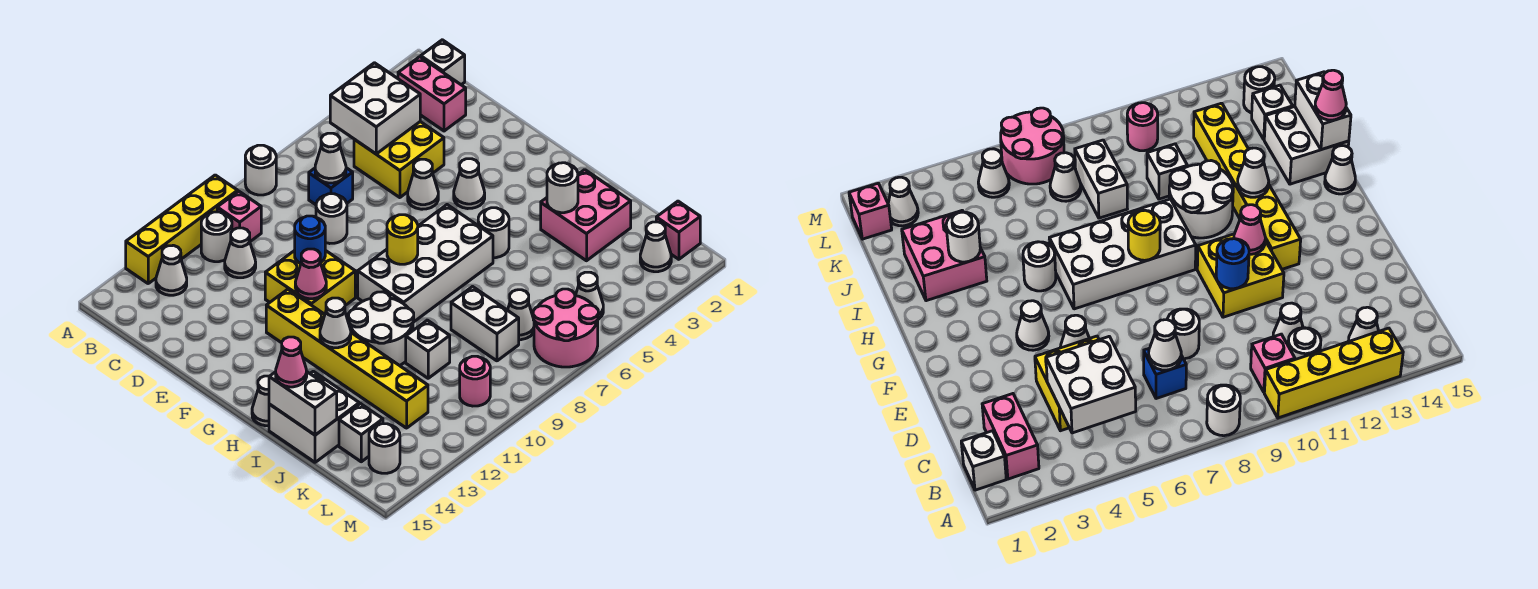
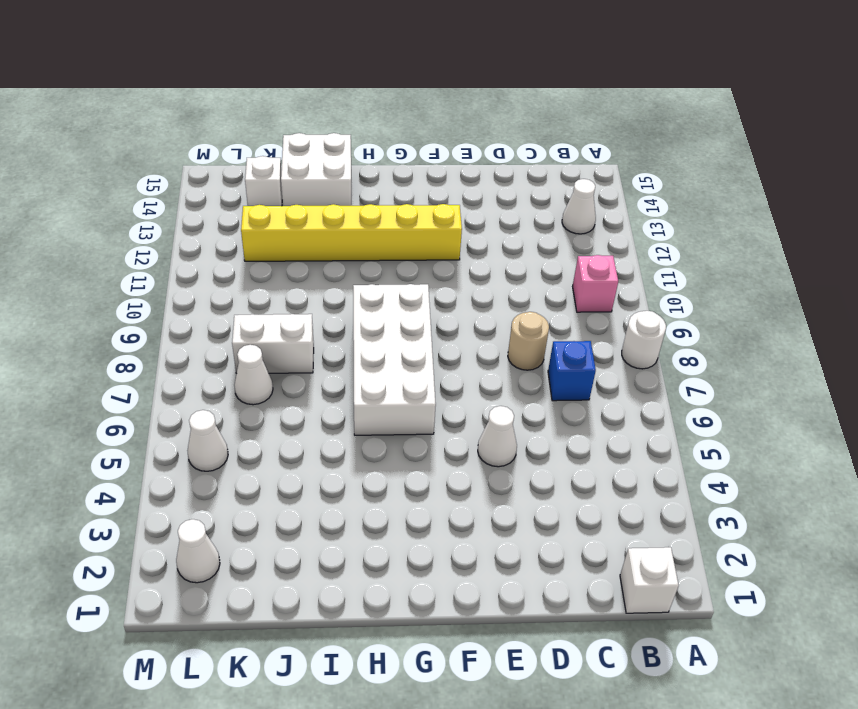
tan round brick D8 level 1 -> white round brick D8 level 1
none -> yellow brick A10:A13 level 1
none -> pink brick B2:C2 level 1
none -> white round brick B11 level 1
none -> yellow brick C4:D5 level 1

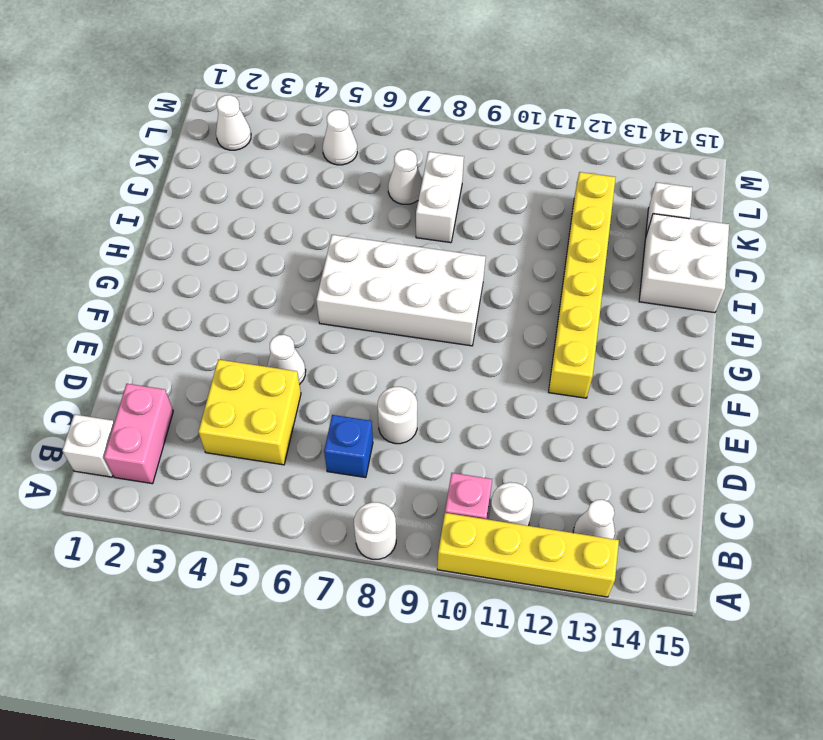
none -> white cone C11 level 1
none -> yellow brick E10:F11 level 1
none -> white cone F4 level 1
none -> white round brick H5 level 1

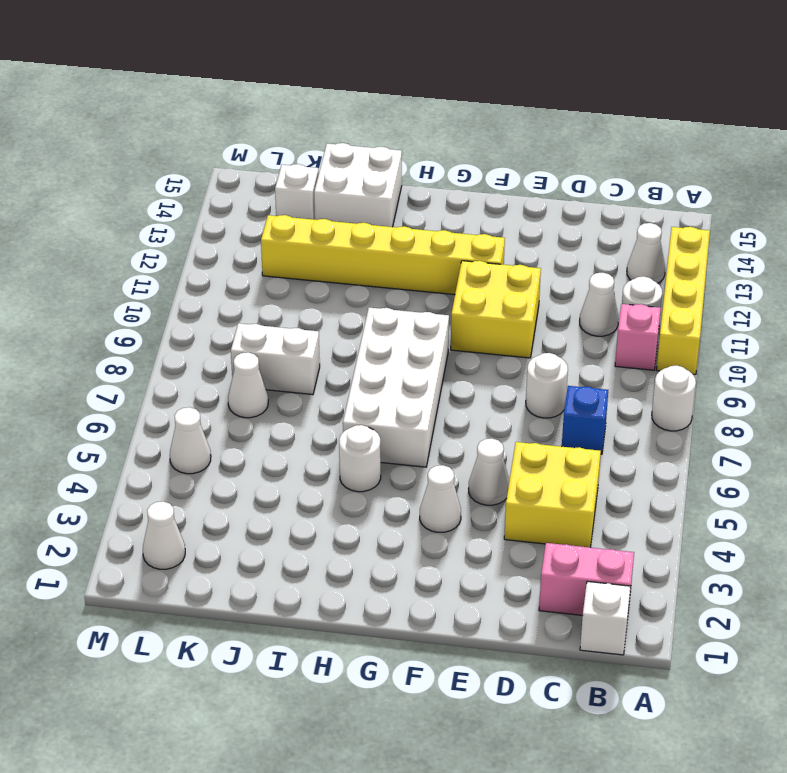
none -> white round brick H10:I11 level 1
none -> white cone H15 level 1
none -> pink brick I2:J3 level 1
none -> white brick J10 level 1

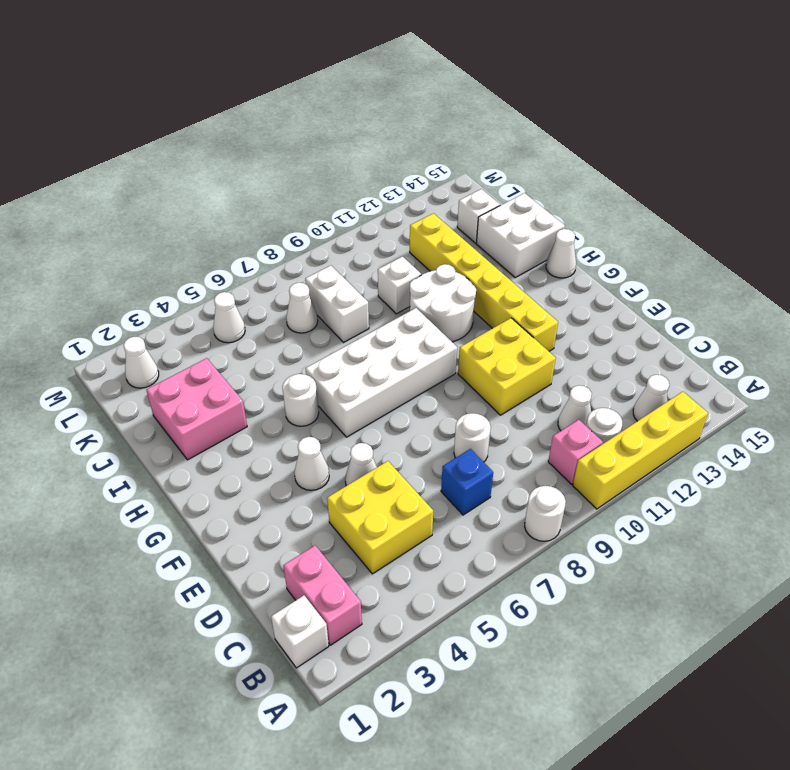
none -> pink brick L1 level 1
none -> pink round brick L6:M7 level 1
none -> pink round brick L10 level 1
none -> white round brick L14 level 1

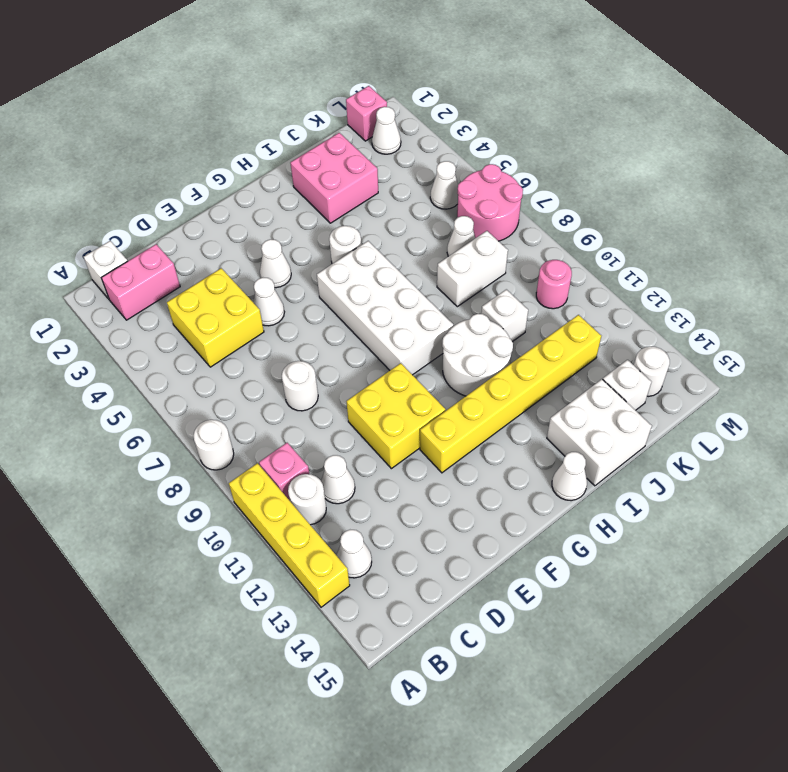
none -> blue brick C7 level 1
none -> white brick B4:C5 level 2
none -> white cone C7 level 2
none -> blue round brick E10 level 2

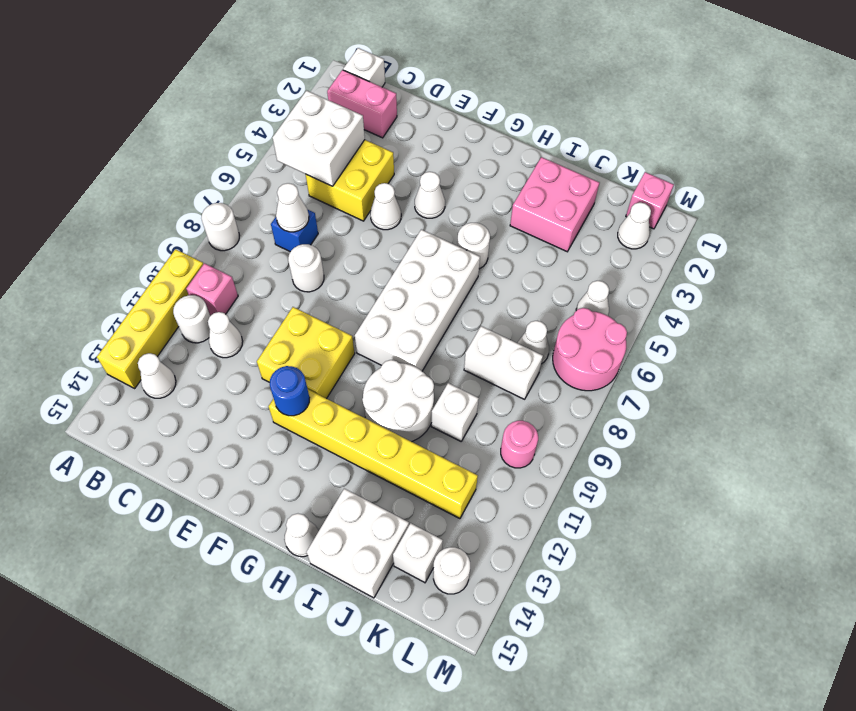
blue round brick F12 level 2 -> blue round brick E10 level 2
none -> pink cone F11 level 2
none -> yellow round brick G8 level 2
none -> white cone H12 level 2
none -> white round brick I3 level 2

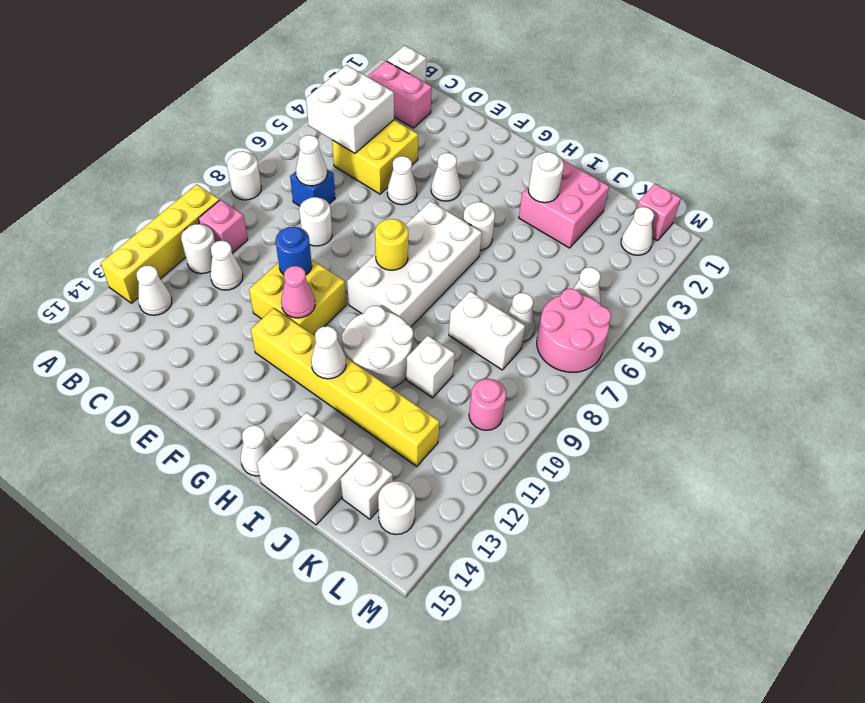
none -> white brick I15:J15 level 2
none -> pink cone I15 level 3

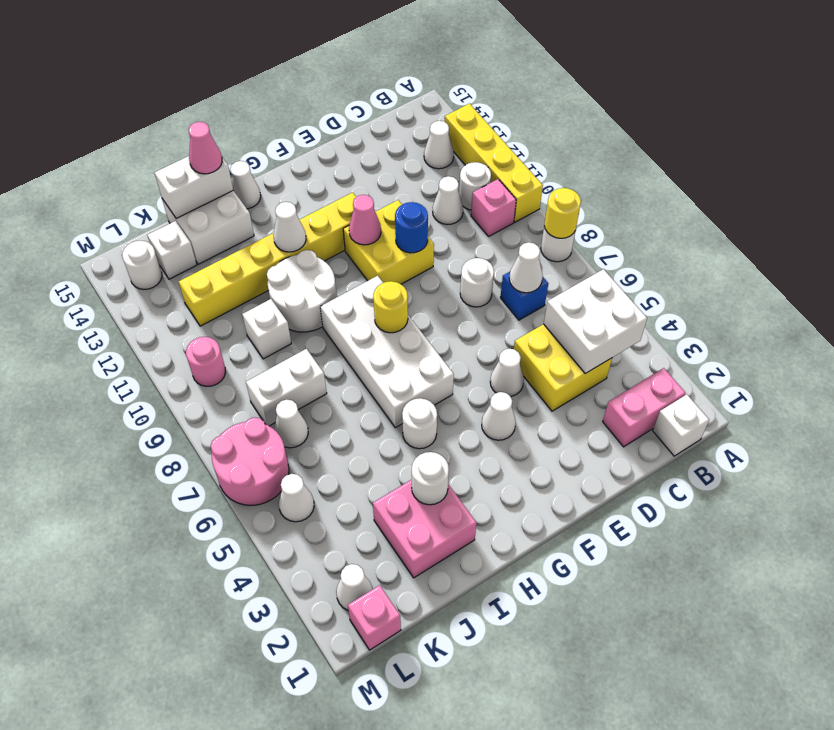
yellow round brick A8 level 2 -> none

